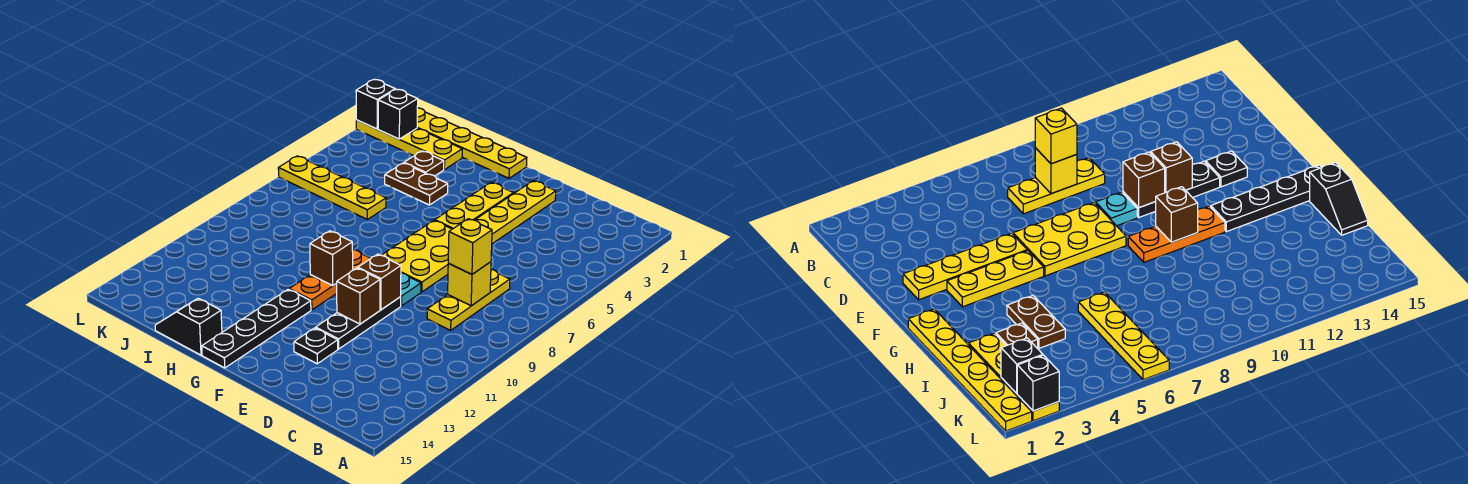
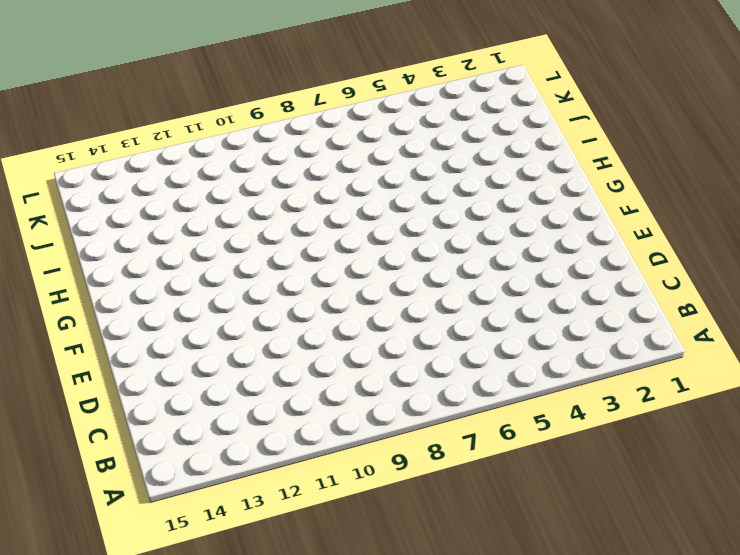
none -> yellow plate C7:C9 level 1
none -> yellow plate E2:E5 level 1
none -> yellow plate E6:F8 level 1

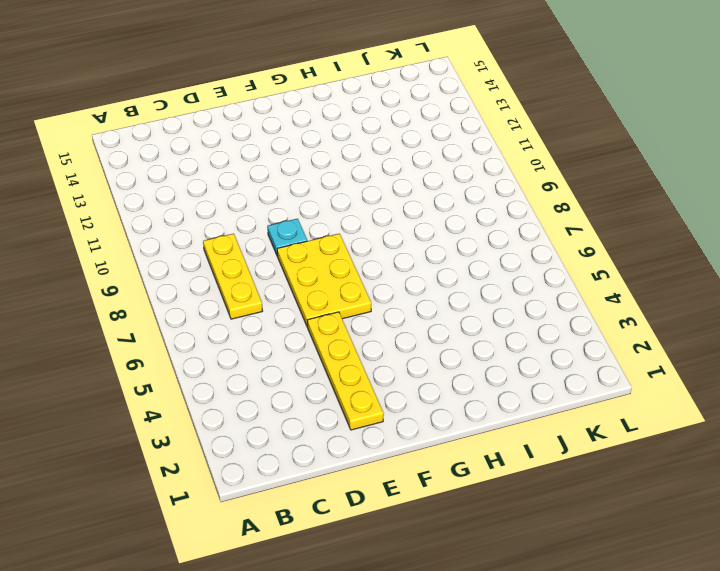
none -> black plate E10:E12 level 1
none -> black plate E13 level 1
none -> yellow plate F3:F5 level 1

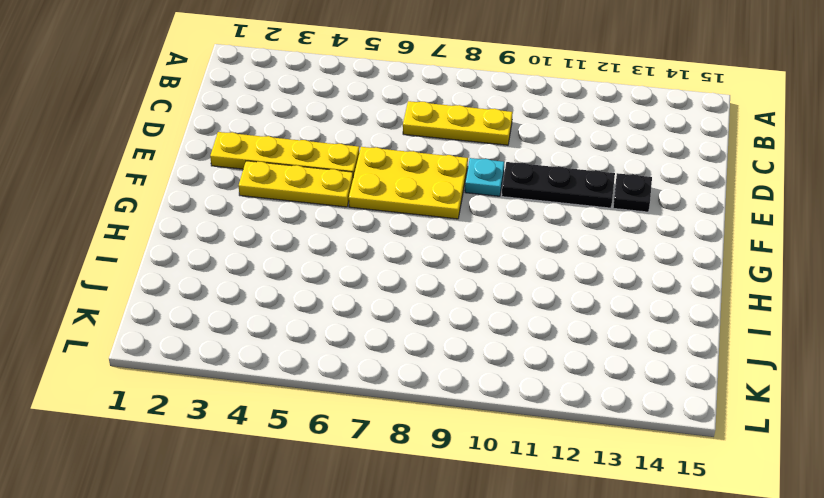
none -> yellow plate G1:L1 level 1
none -> orange plate G9:G11 level 1
none -> black plate G12:G15 level 1

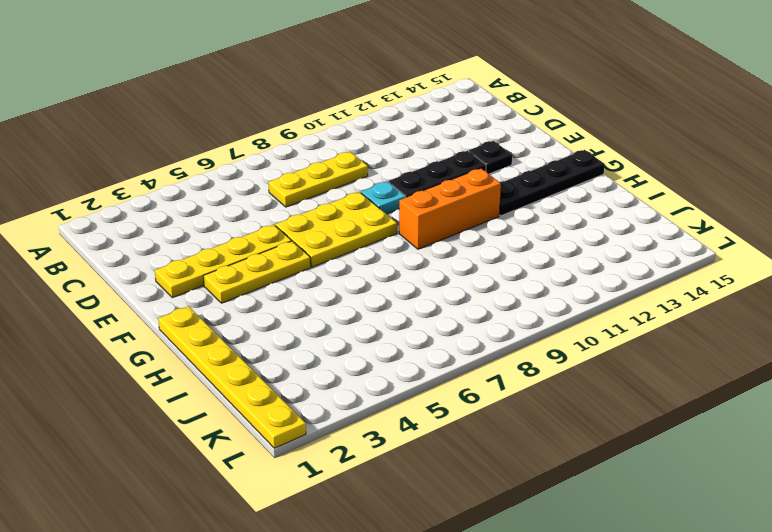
orange brick G9:G11 level 1 -> orange plate G9:G11 level 1
none -> brown plate H4:I4 level 1
none -> black slope H15:I15 level 1 top H
none -> yellow plate I2:L2 level 1

